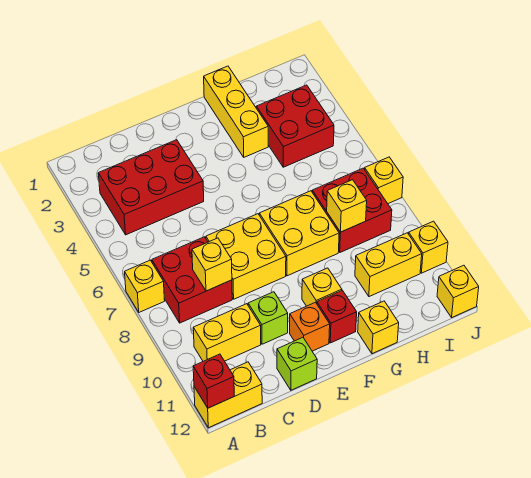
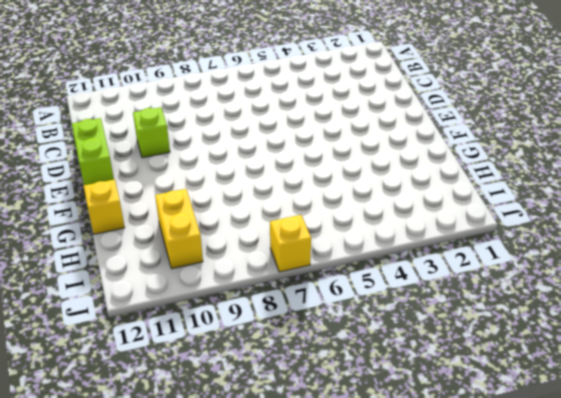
lime brick D12:E12 level 1 -> lime brick D12 level 1
none -> yellow brick A7 level 1
none -> yellow brick A12:B12 level 1
none -> red brick B3:D4 level 1

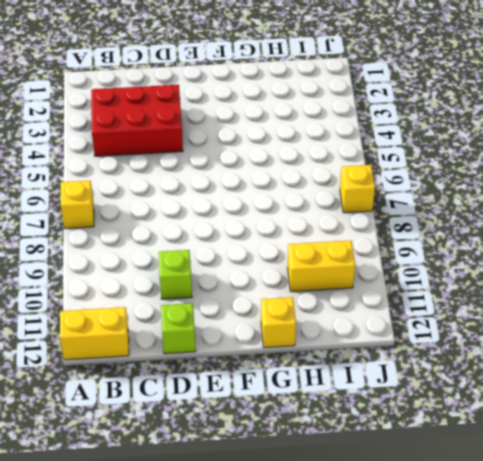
none -> red brick B7:C8 level 1
none -> yellow brick B10:C10 level 1
none -> yellow brick D7:E8 level 1

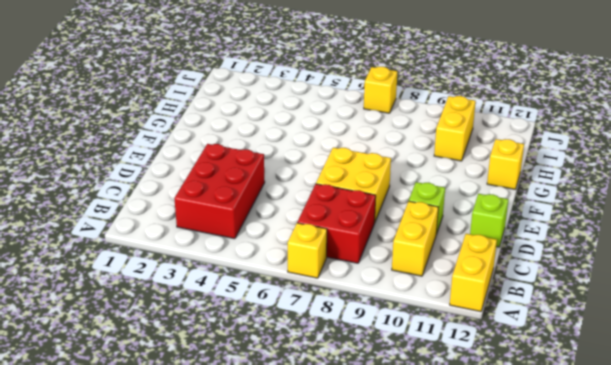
none -> orange brick E11 level 1
none -> yellow brick F7:G8 level 1
none -> yellow brick F10 level 1

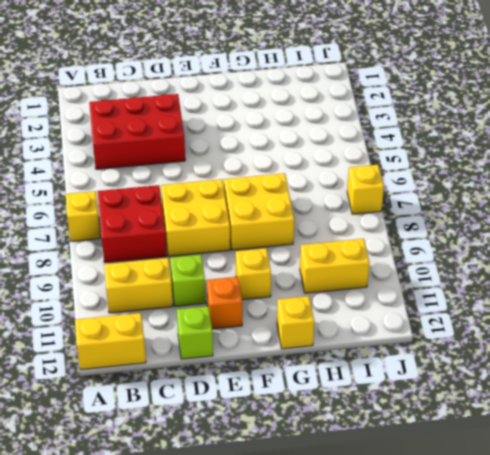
none -> red brick F11 level 1
none -> yellow brick G1:G3 level 1
none -> red brick H3:I4 level 1

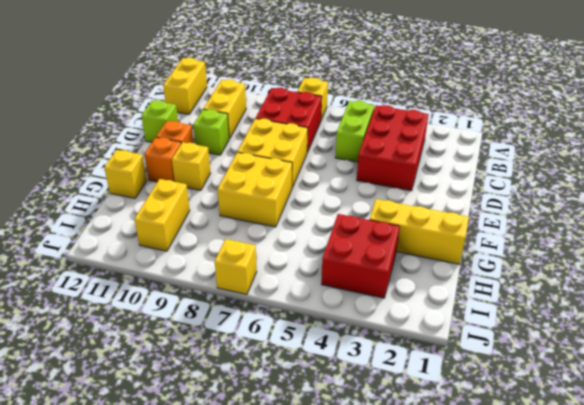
lime brick B5:C5 level 1 -> none
orange brick F11 level 1 -> red brick F11 level 1
none -> red brick H7:I8 level 1
none -> yellow brick J10 level 1
none -> yellow brick J12 level 1

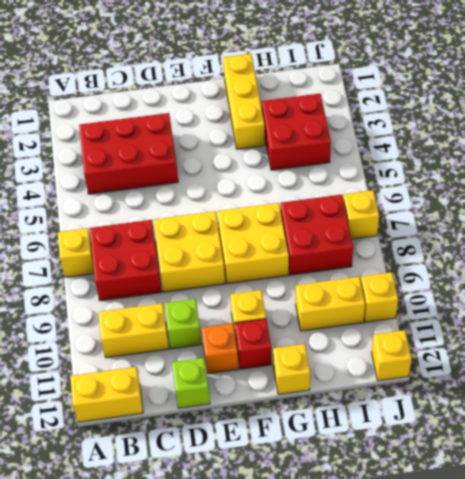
none -> red brick A12 level 2
none -> yellow brick C8 level 2
none -> yellow brick H8 level 2

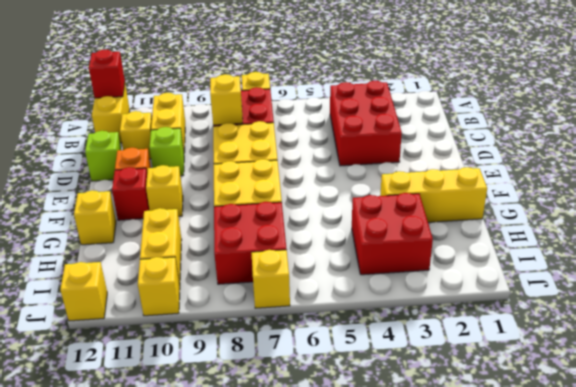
yellow brick C11 level 1 -> yellow brick H8 level 2

